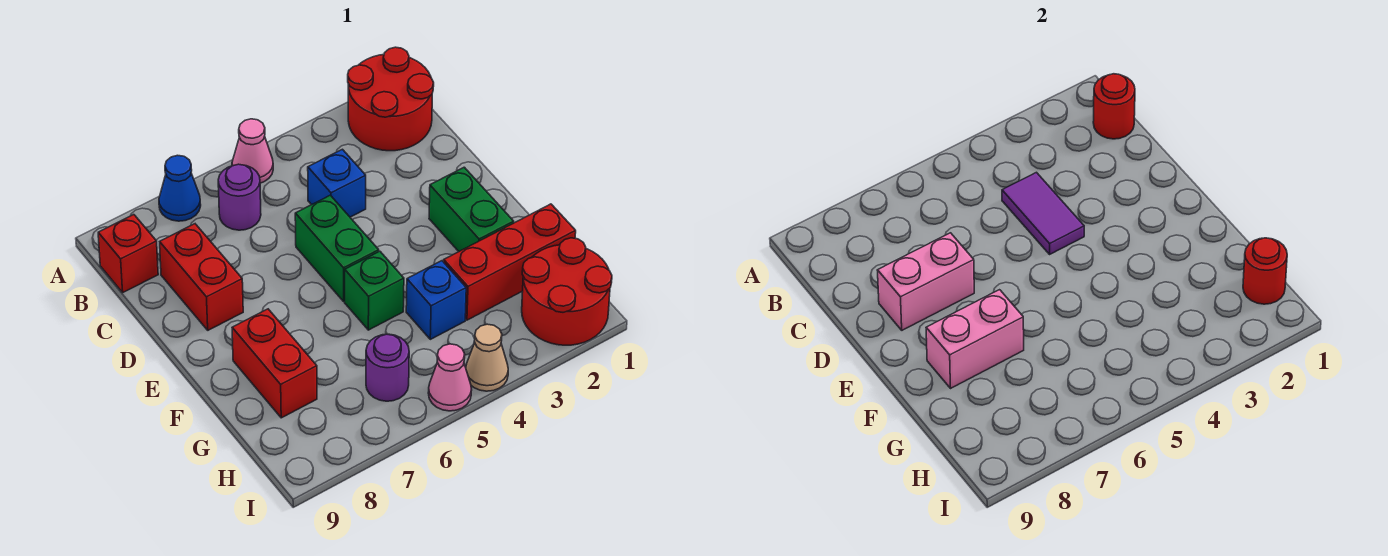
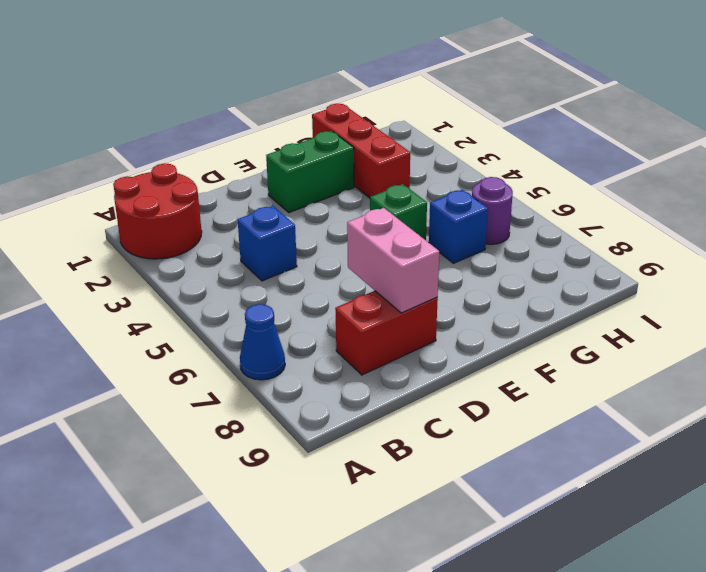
blue brick G6 level 1 -> blue brick G4 level 1
none -> pink cone A5 level 1
none -> purple round brick B6 level 1
none -> red brick B9 level 1

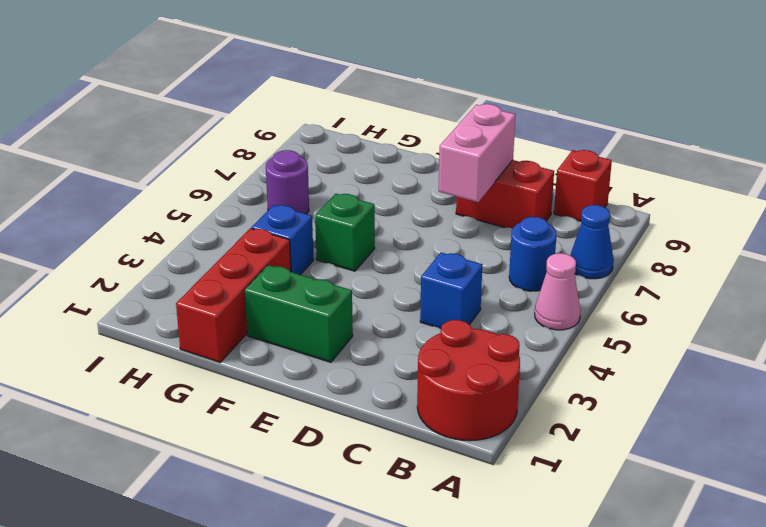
blue round brick B6 level 1 -> purple round brick B6 level 1
none -> green brick D5:E5 level 1
none -> red brick F8:G8 level 1
none -> red round brick H1:I2 level 1

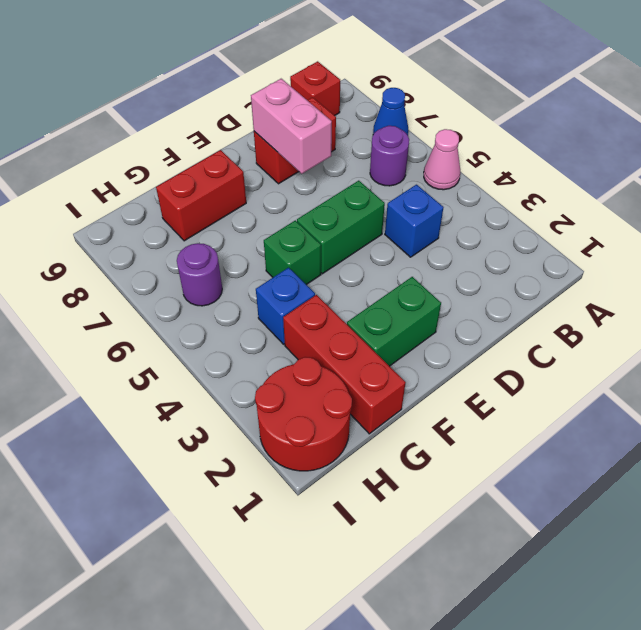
none -> red round brick A1:B2 level 1
none -> tan cone I4 level 1
none -> pink cone I5 level 1

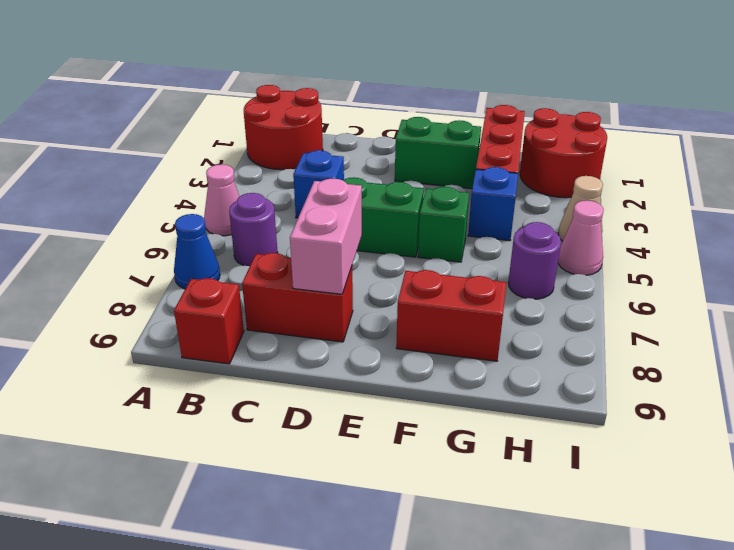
none -> red round brick B1 level 2
none -> purple tile C4:D4 level 2
none -> pink brick F7:F8 level 2

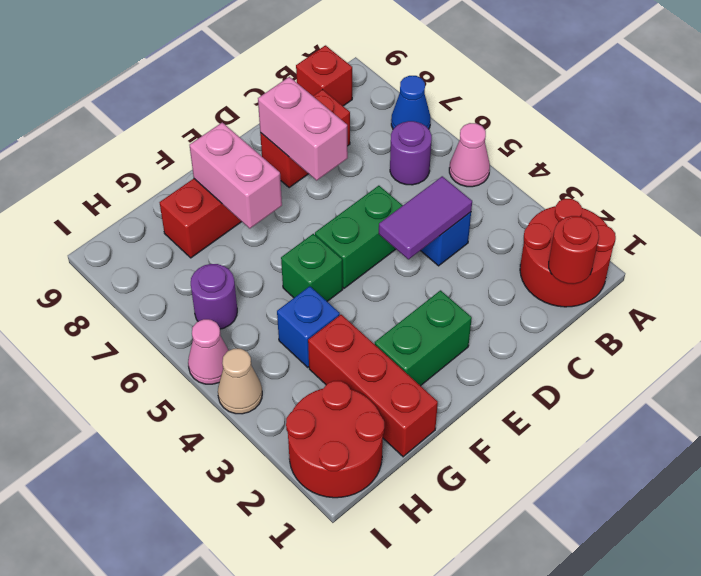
none -> red round brick H1 level 2

